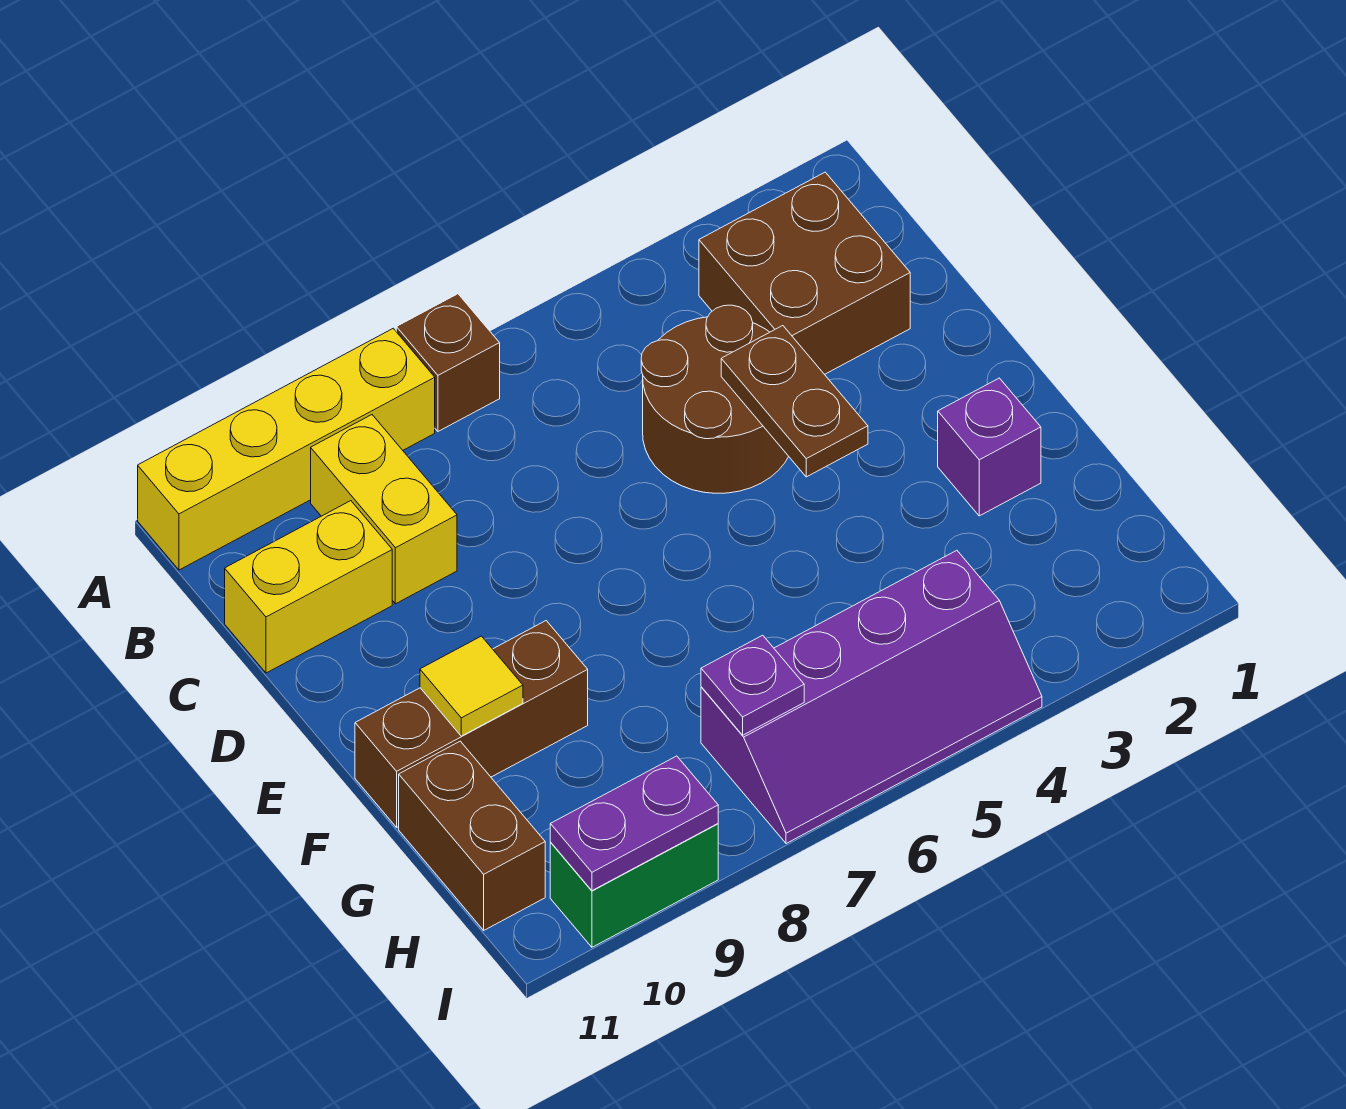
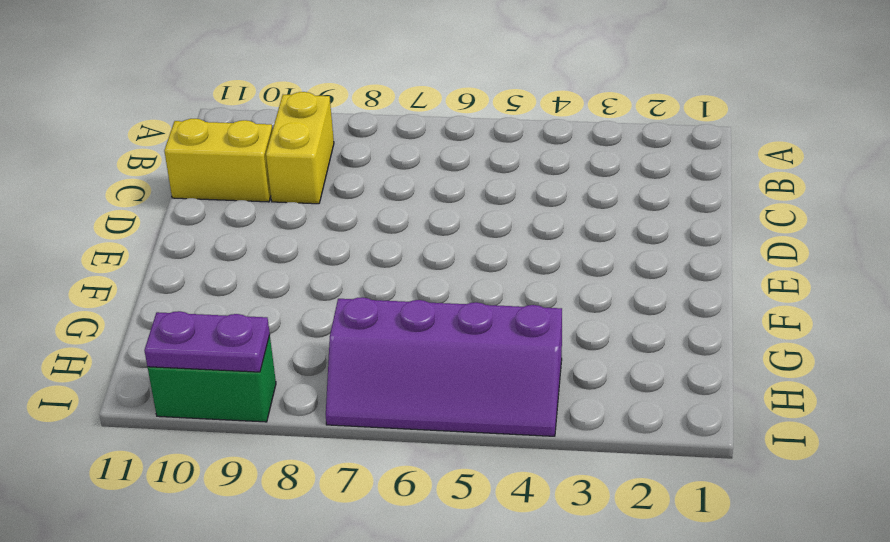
none -> brown brick A7 level 1
none -> yellow brick A8:A11 level 1
none -> brown brick B2:C3 level 1

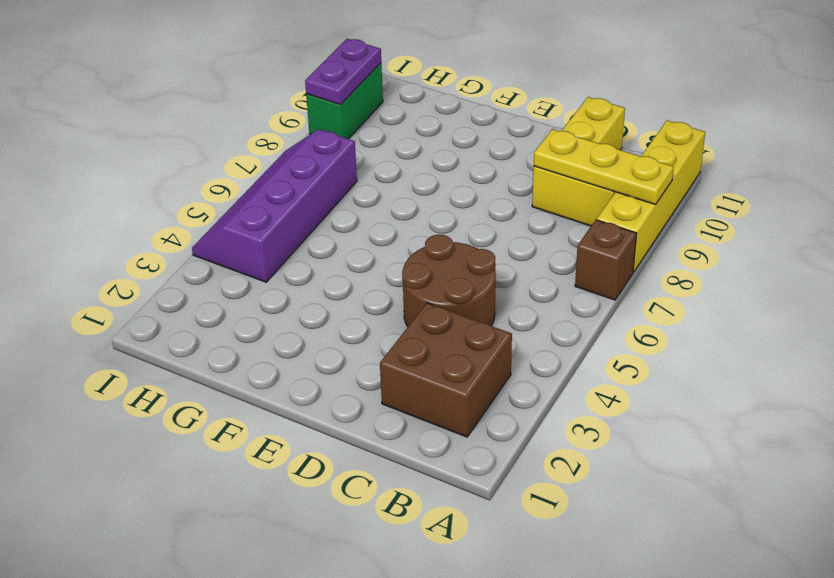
yellow plate A9:C9 level 2 -> none
none -> purple brick F2 level 1
none -> brown brick F9:F11 level 1
none -> brown brick G11:H11 level 1

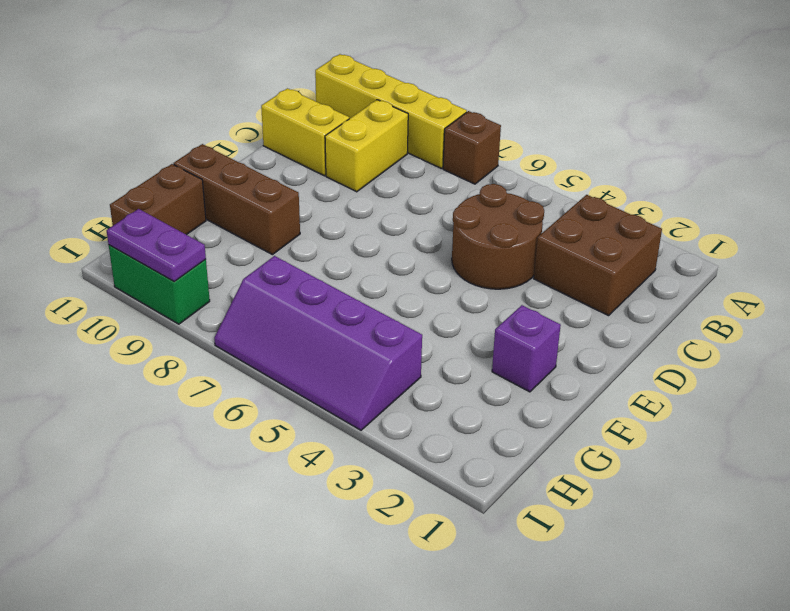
none -> brown plate D4:E4 level 2
none -> yellow tile F10 level 2
none -> purple plate H7 level 2

